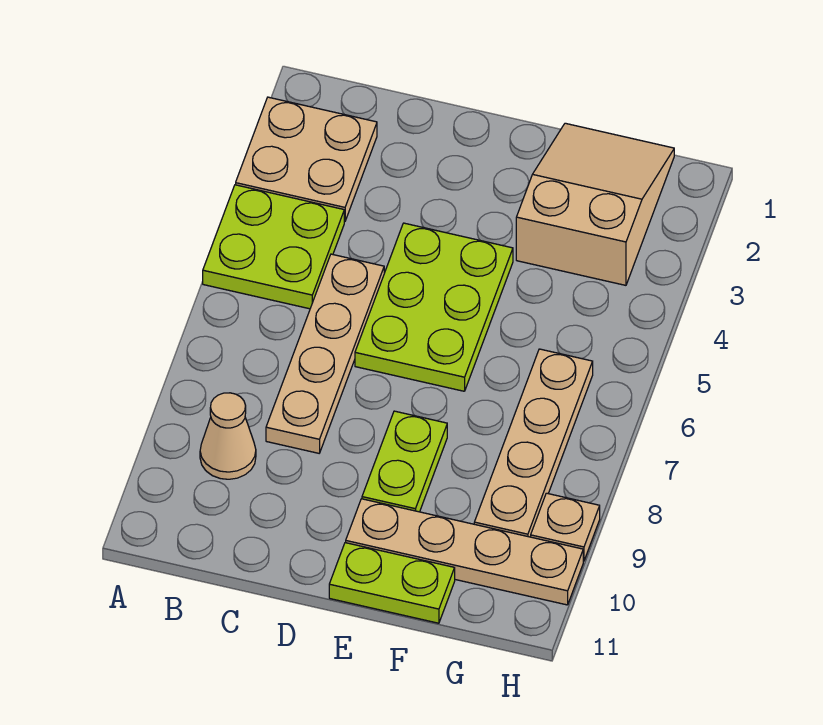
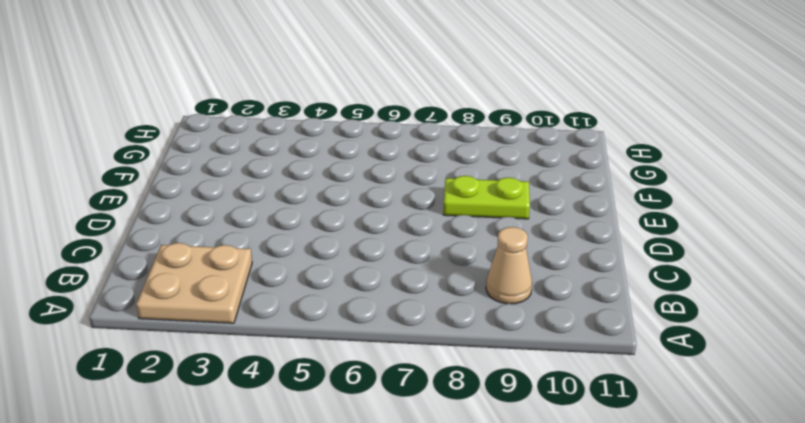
none -> lime plate A4:B5 level 1
none -> tan plate C5:C8 level 1

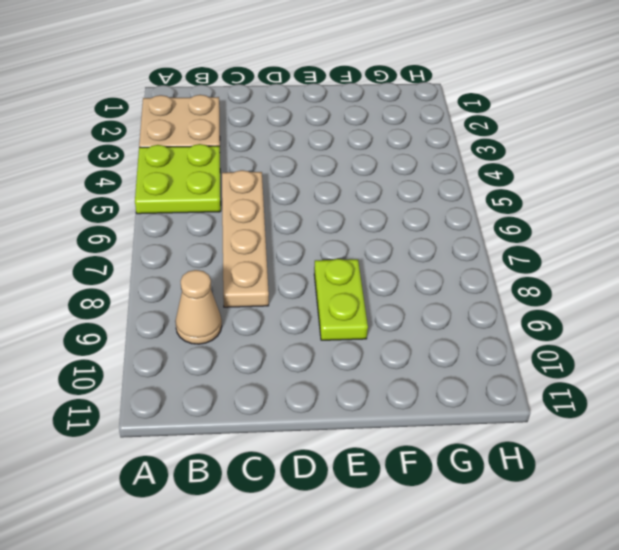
none -> lime plate D4:E6 level 1
none -> tan plate E10:H10 level 1

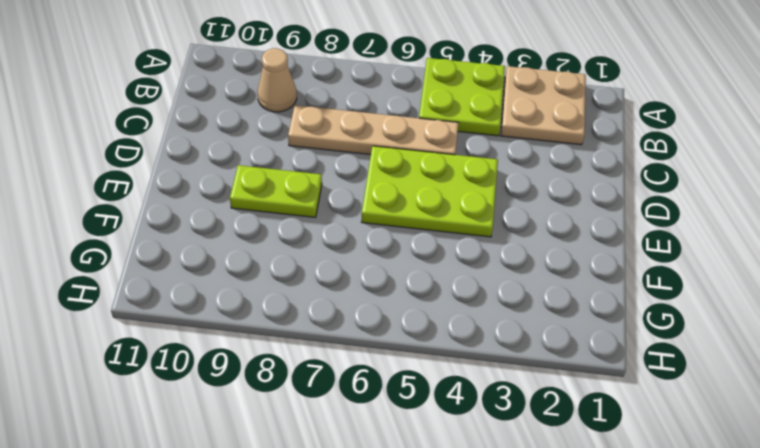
none -> tan plate E10:H10 level 1
none -> lime plate E11:F11 level 1

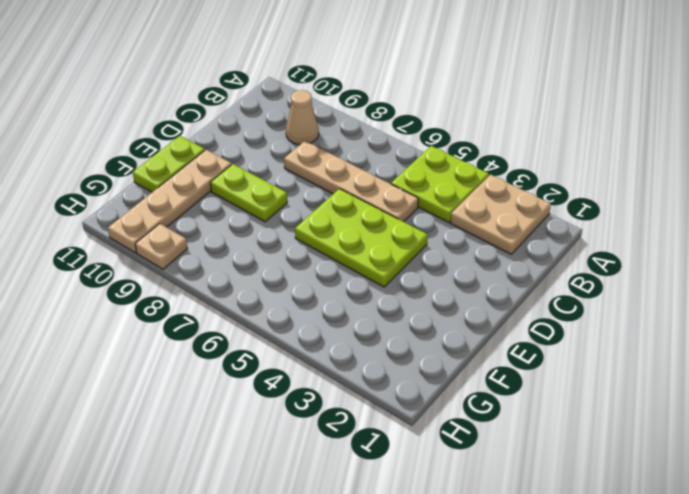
none -> tan slope F1:G3 level 1 top 3
none -> tan plate G6:G9 level 1

